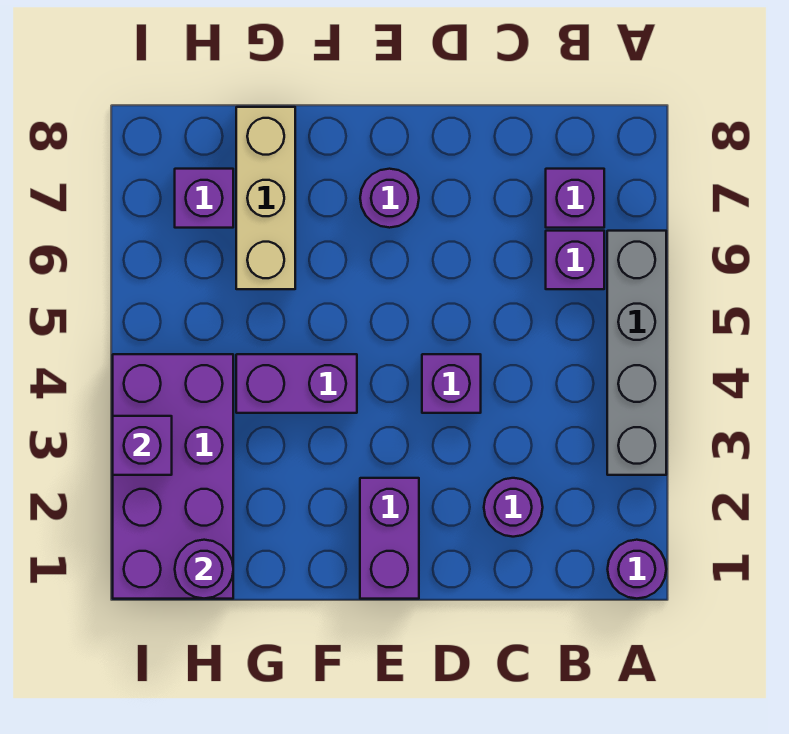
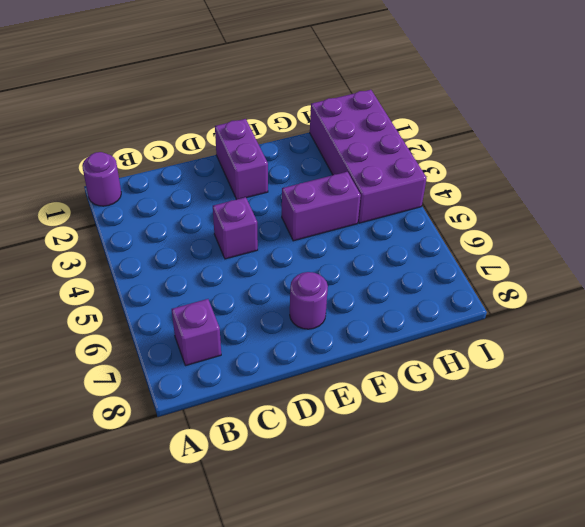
none -> grey brick A3:A6 level 1
none -> purple brick B6 level 1
none -> purple round brick C2 level 1

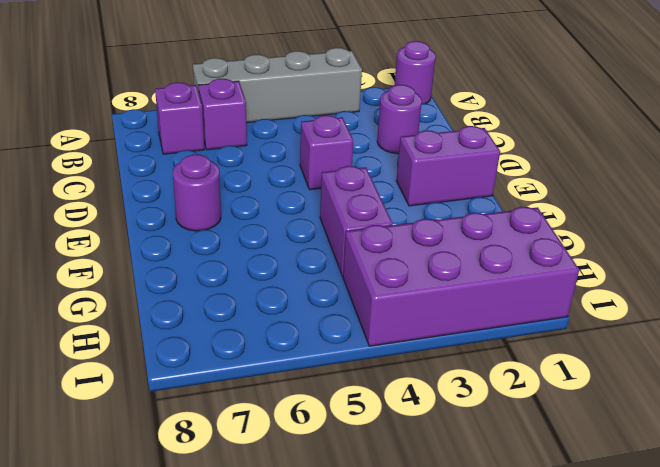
none -> tan brick G6:G8 level 1
none -> purple brick H7 level 1
none -> purple round brick H1 level 2

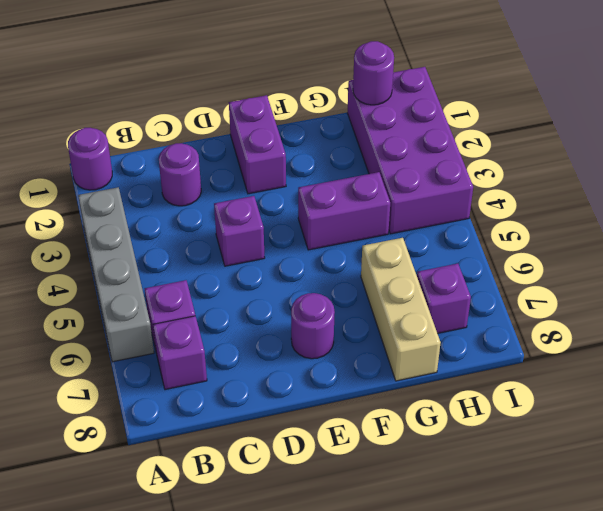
none -> purple brick I3 level 2

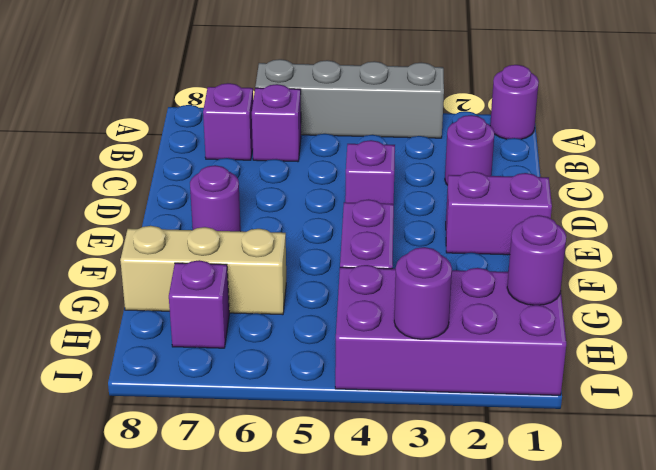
purple round brick I3 level 2 -> purple brick I3 level 2

